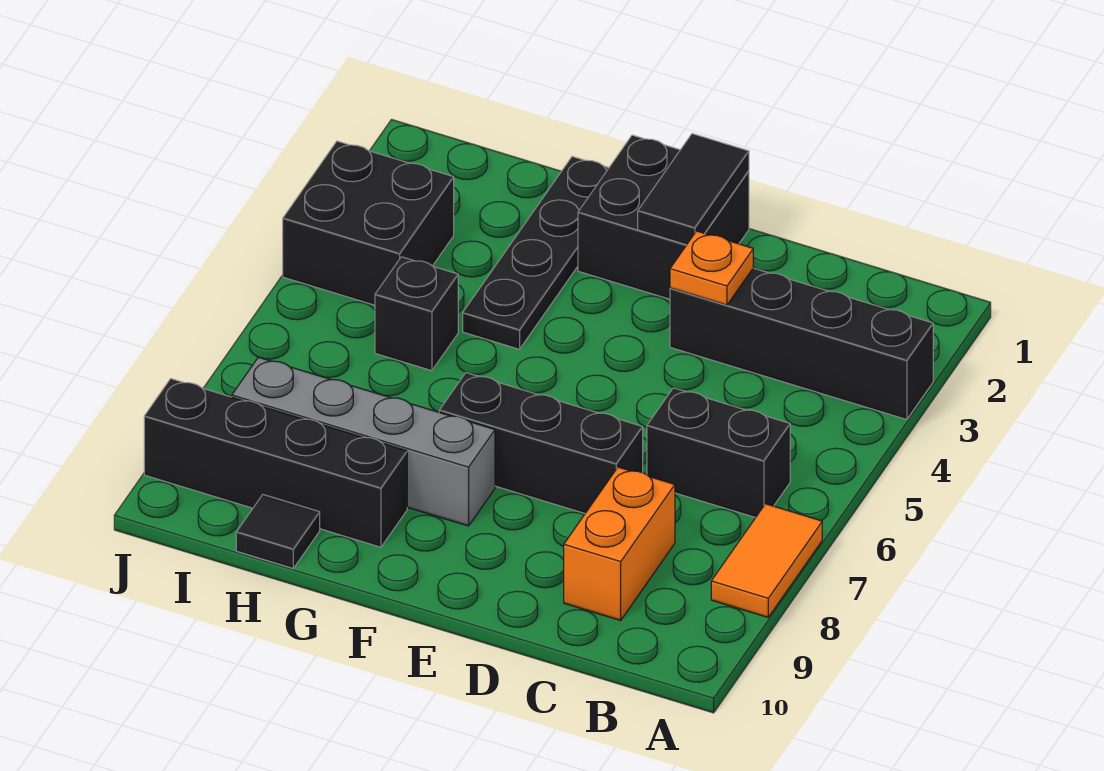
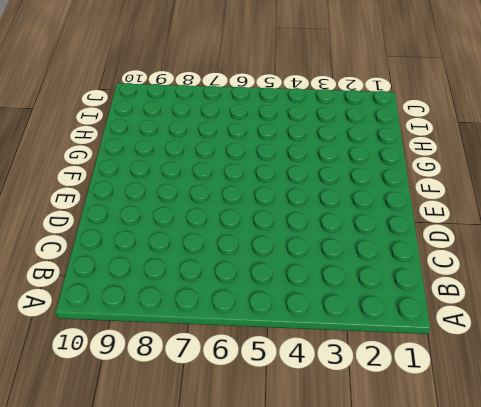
none -> black brick A3:D3 level 1
none -> orange tile A7:A8 level 1
none -> black brick B6:C6 level 1

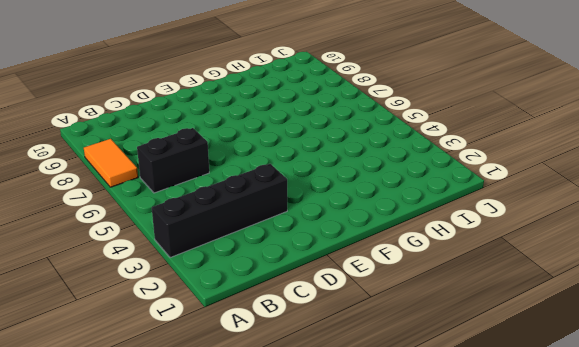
none -> orange brick C8:C9 level 1
none -> black brick D7:F7 level 1
none -> black brick E1:F2 level 1

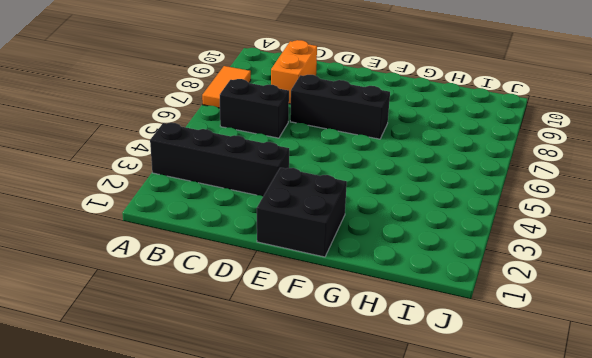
none -> grey brick F8:I8 level 1
none -> black plate G1:G4 level 1
none -> black brick G9:J9 level 1

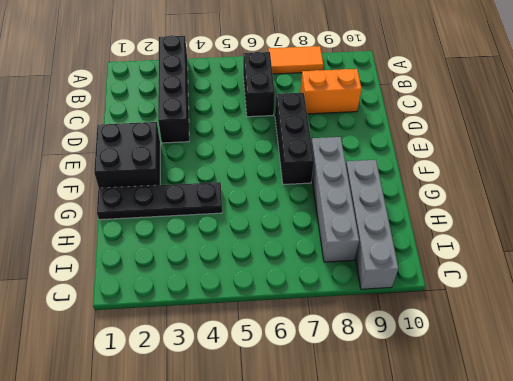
grey brick G9:J9 level 1 -> black brick G9:J9 level 1
none -> black brick H5 level 1
none -> black tile H10 level 1
none -> black brick I3:J4 level 1

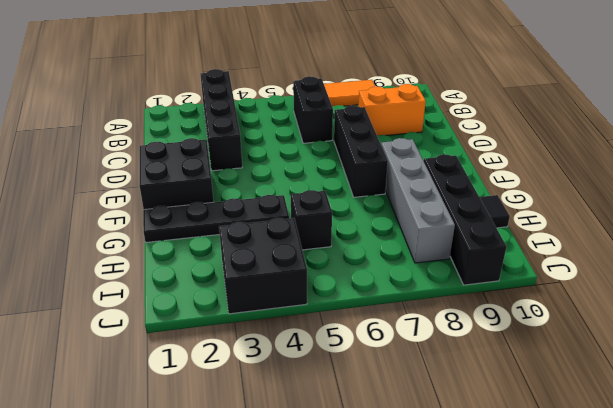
none -> orange plate D3 level 2
none -> black tile E1:E2 level 2

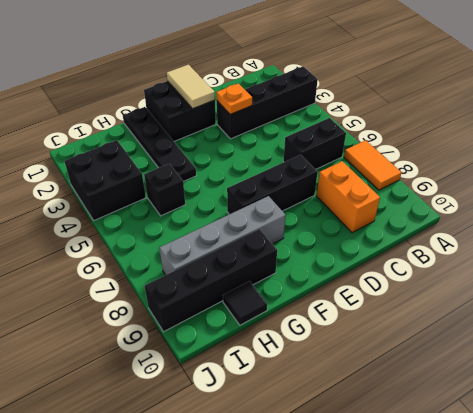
tan tile E1:E2 level 2 -> black tile E1:E2 level 2

